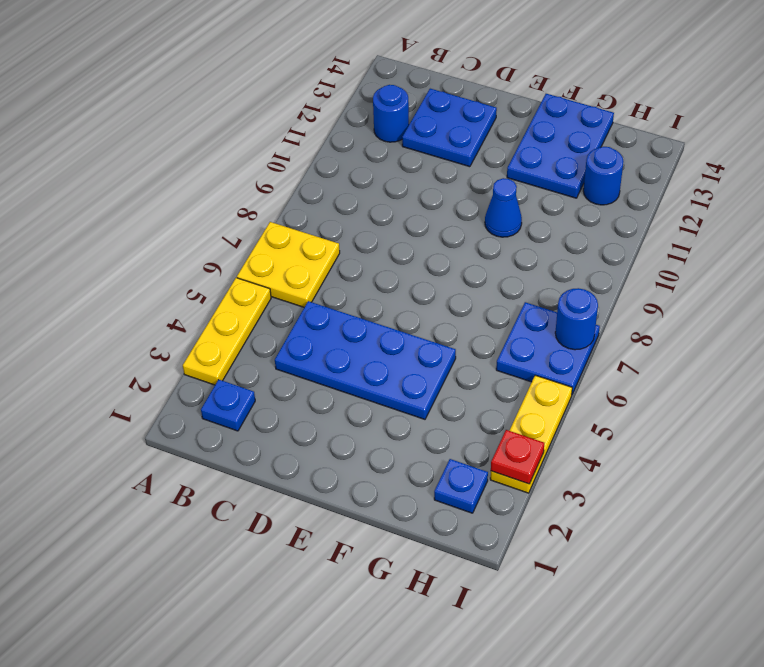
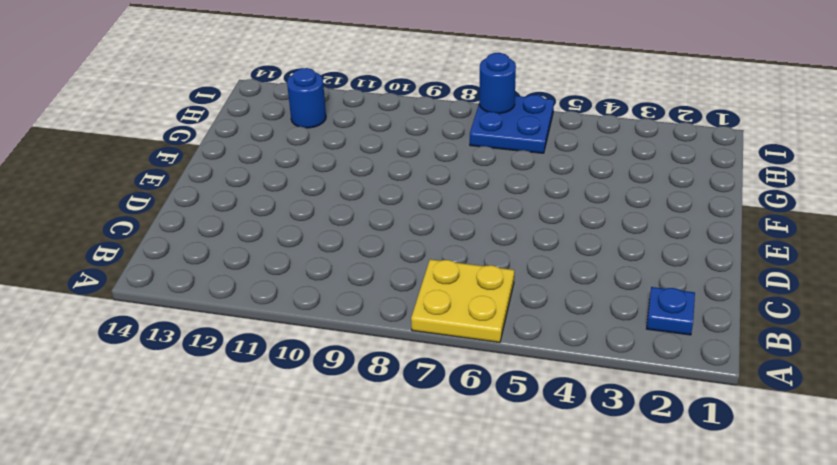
none -> yellow plate A3:A5 level 1
none -> blue round brick B12 level 1
none -> blue plate C4:F5 level 1

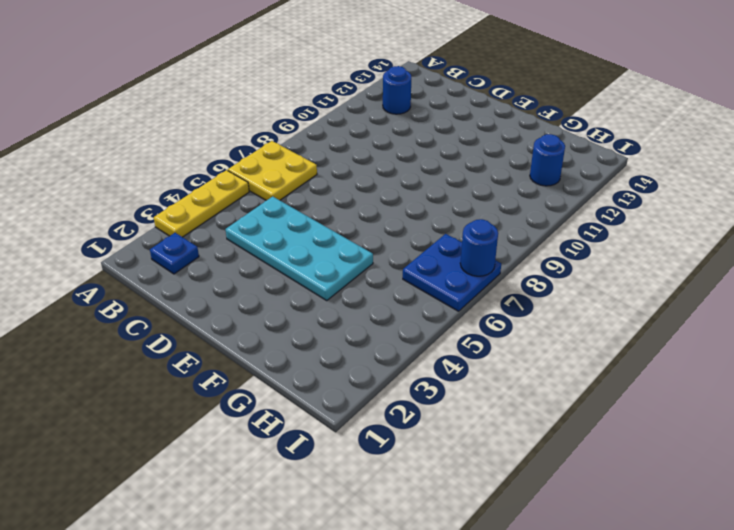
cyan plate C4:F5 level 1 -> blue plate C4:F5 level 1
none -> blue plate C12:D13 level 1
none -> blue cone F10 level 1
none -> blue plate F12:G14 level 1

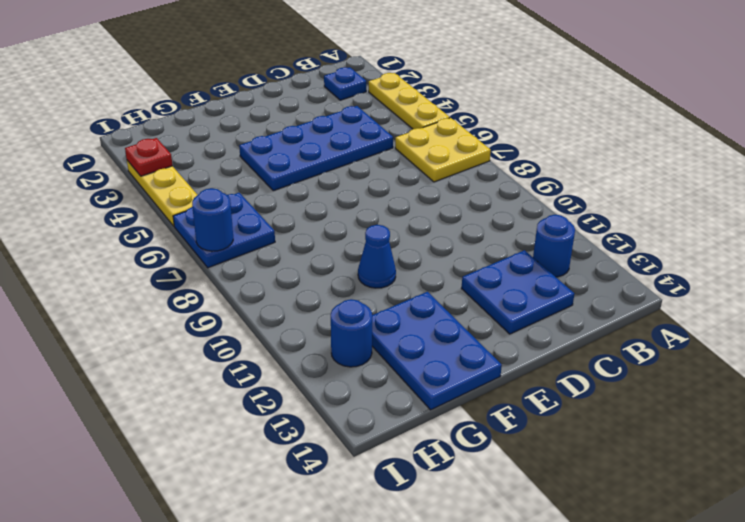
none -> blue plate H2 level 1

